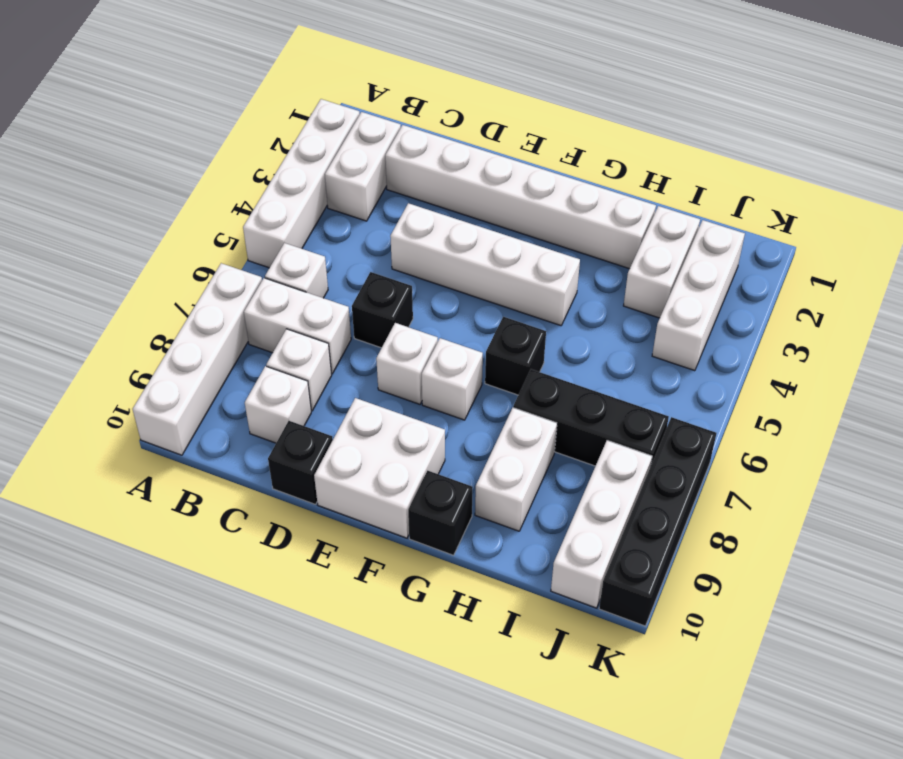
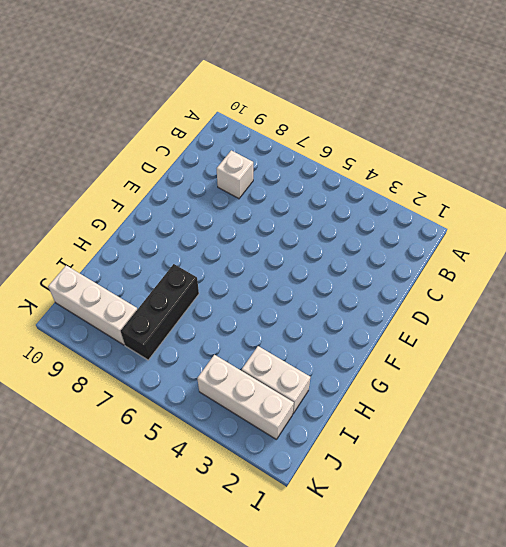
none -> white brick A2:A5 level 1
none -> white brick A7:A10 level 1
none -> white brick B2:B3 level 1

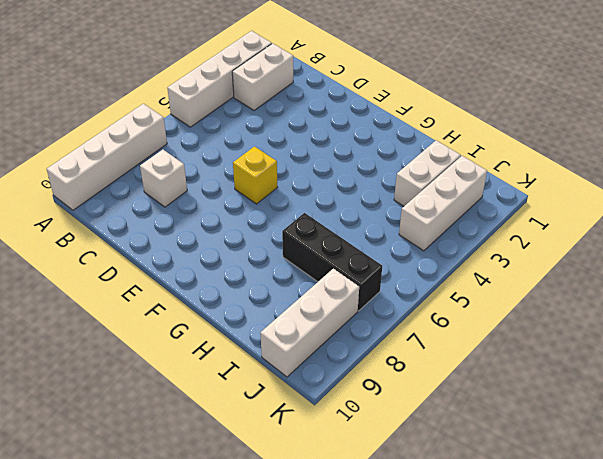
yellow brick E6 level 1 -> none
none -> white brick B6 level 1
none -> white brick B7:C7 level 1
none -> white brick C2:H2 level 1

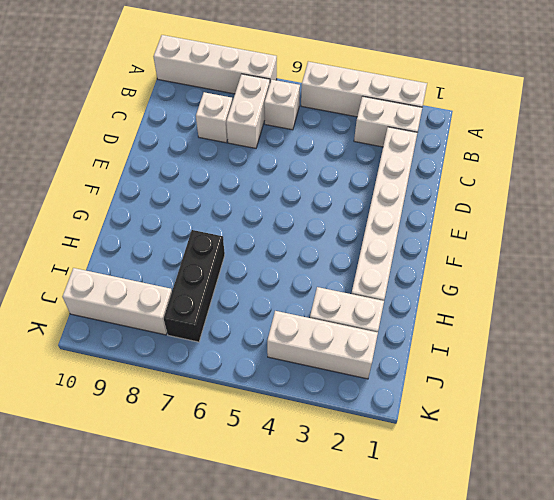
none -> white brick C9 level 1
none -> white brick D4:G4 level 1
none -> black brick D6 level 1

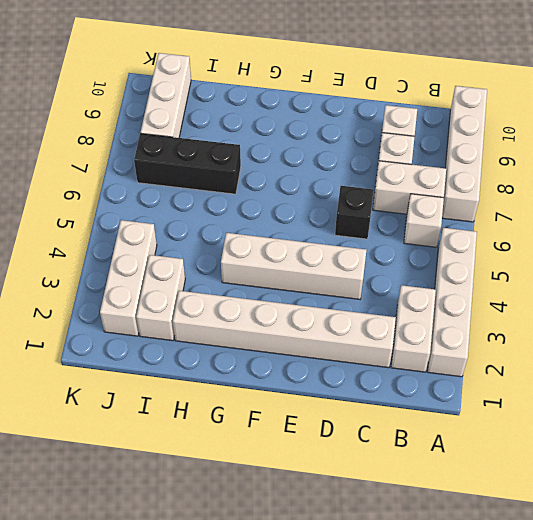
none -> black brick D10 level 1
none -> white brick E7 level 1
none -> white brick E9:F10 level 1

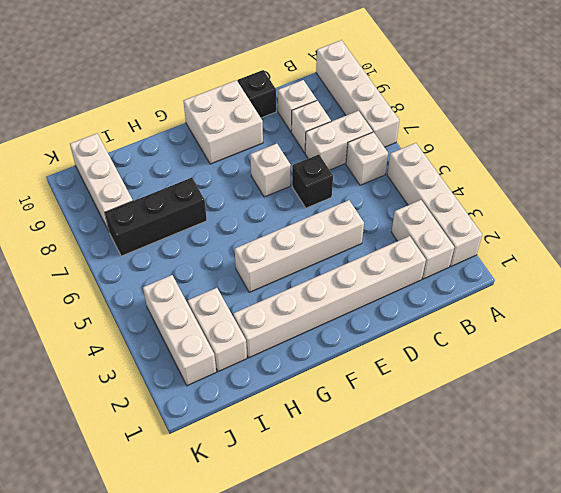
none -> white brick F7 level 1
none -> black brick G6 level 1
none -> black brick G10 level 1

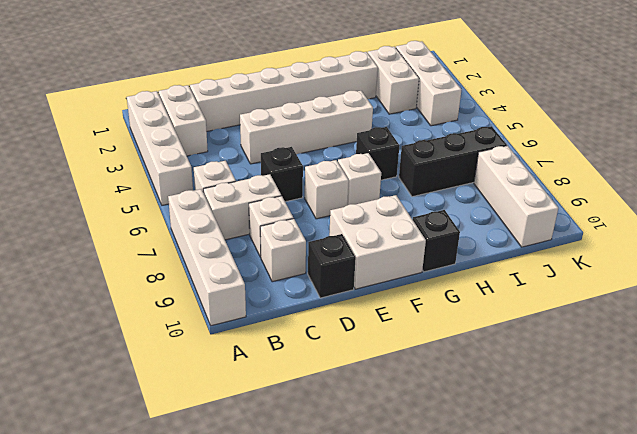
none -> white brick H8:H9 level 1
none -> black brick K7:K10 level 1

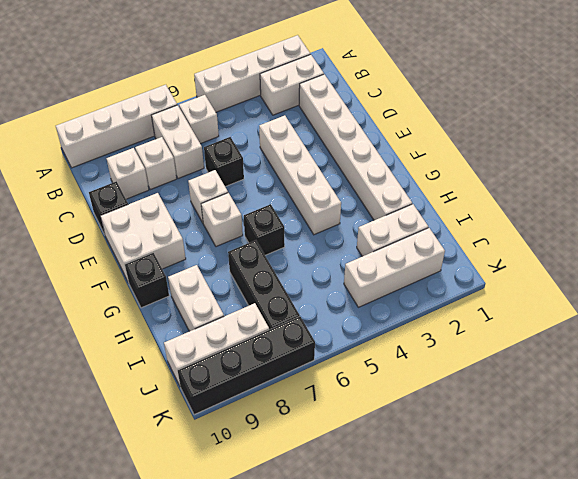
white brick H9:I9 level 1 -> white brick H8:H9 level 1

